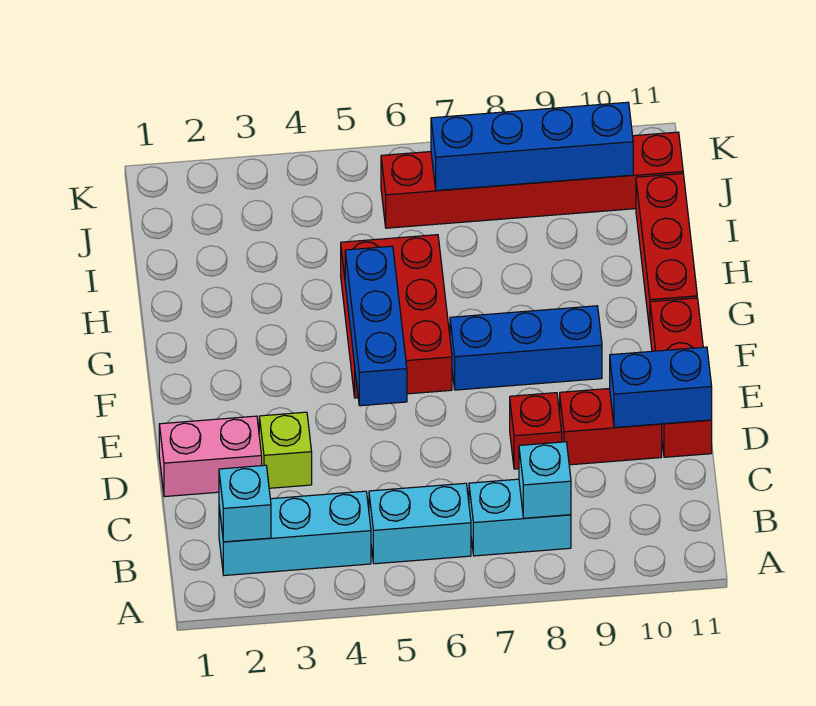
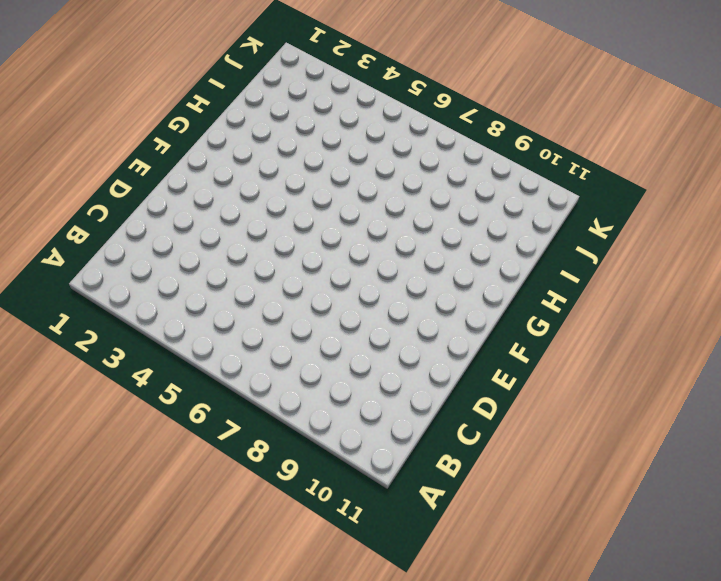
none -> cyan brick B2:B4 level 1
none -> cyan brick B5:B6 level 1
none -> cyan brick B7:B8 level 1

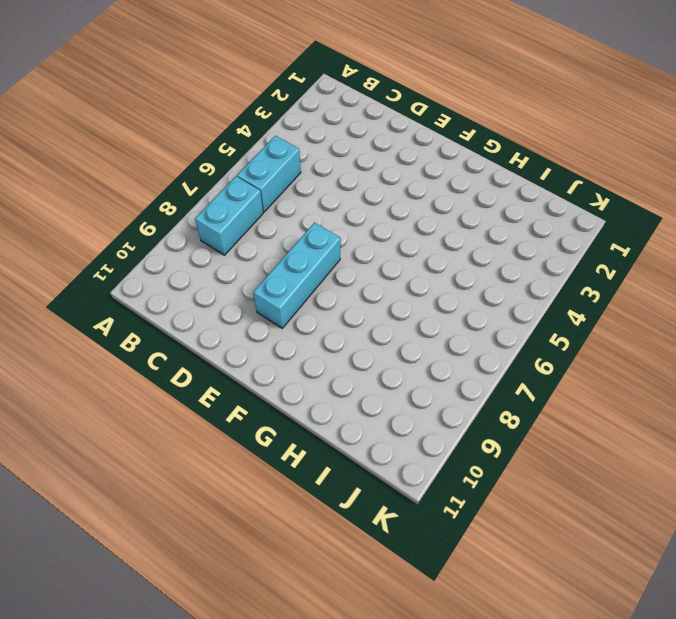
cyan brick E7:E9 level 1 -> cyan brick B2:B4 level 1
none -> pink brick D1:D2 level 1
none -> lime brick D3 level 1
none -> red brick D8 level 1

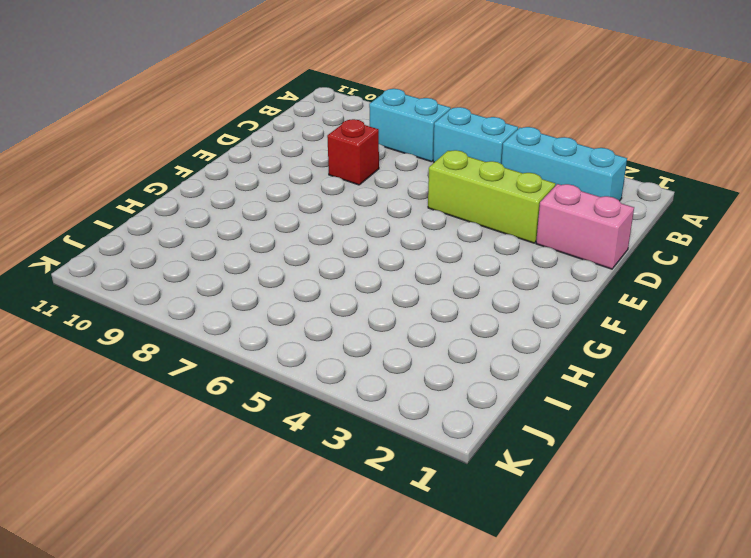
lime brick D3:D5 level 1 -> lime brick D3 level 1
none -> red brick D9:D10 level 1
none -> red brick D11:F11 level 1
none -> red brick F5:H6 level 1

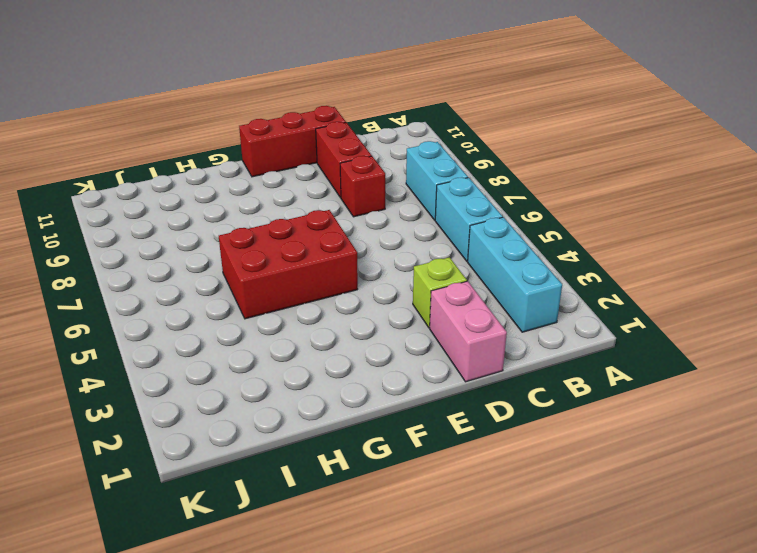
none -> blue brick F7:F9 level 1
none -> red brick G11:I11 level 1
none -> red brick J6:J11 level 1

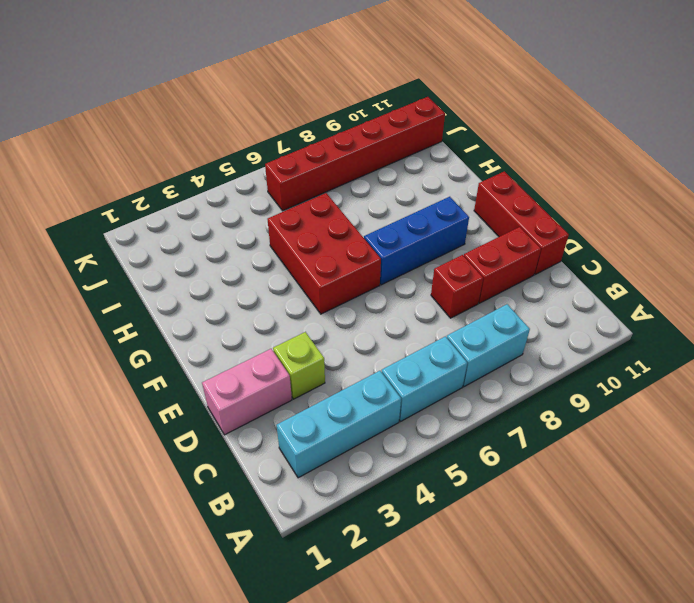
none -> red brick G11:I11 level 1
none -> cyan brick B2 level 2
none -> cyan brick B8 level 2

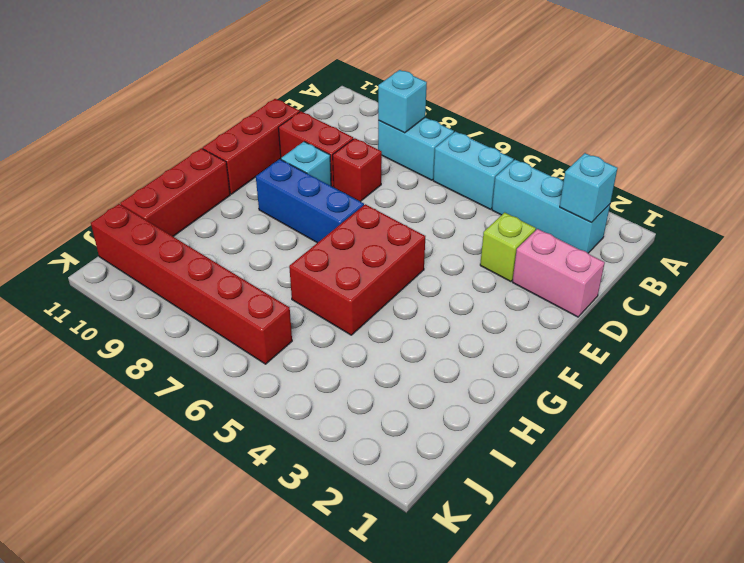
cyan brick E9 level 1 -> none
none -> blue brick D10:D11 level 2
none -> blue brick E5:G5 level 2
none -> blue brick J7:J10 level 2

